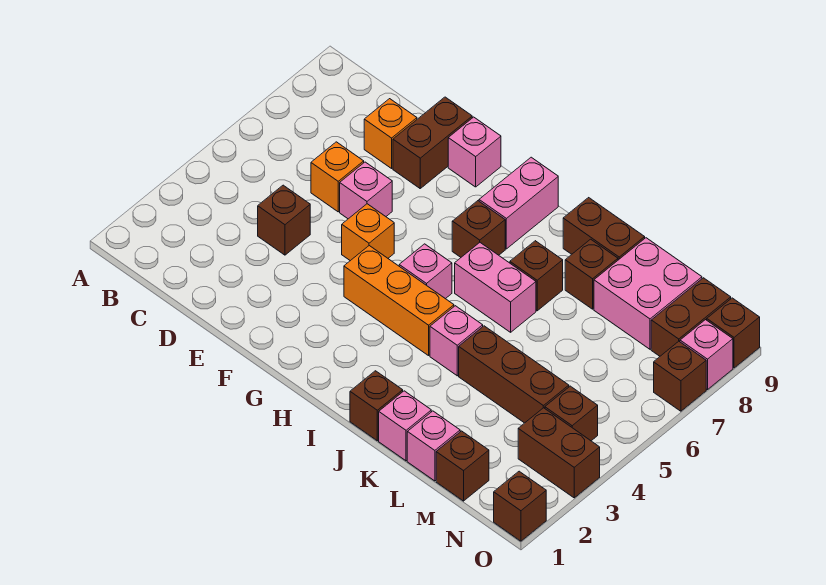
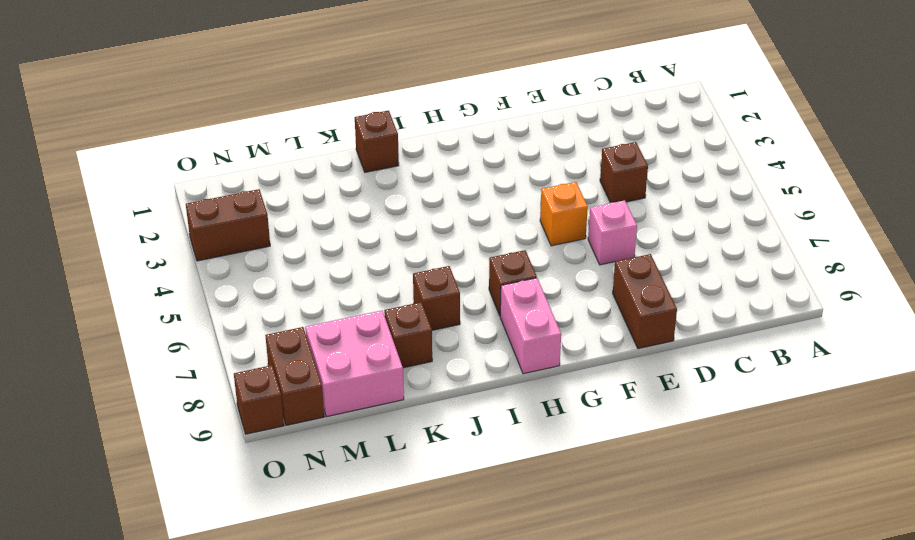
none -> orange brick D6 level 1
none -> orange brick D8 level 1
none -> pink brick F9 level 1

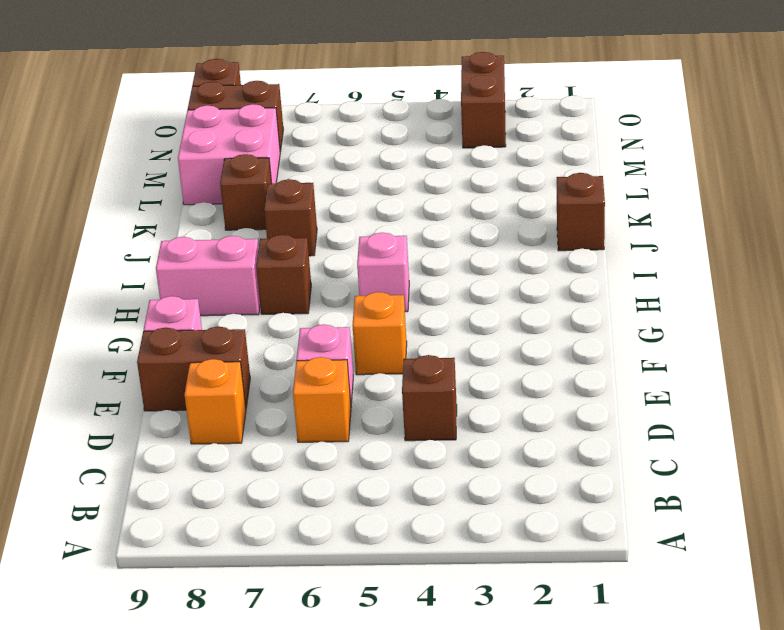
none -> orange brick G4:I4 level 1
none -> pink brick I6:J6 level 1
none -> pink brick J4 level 1

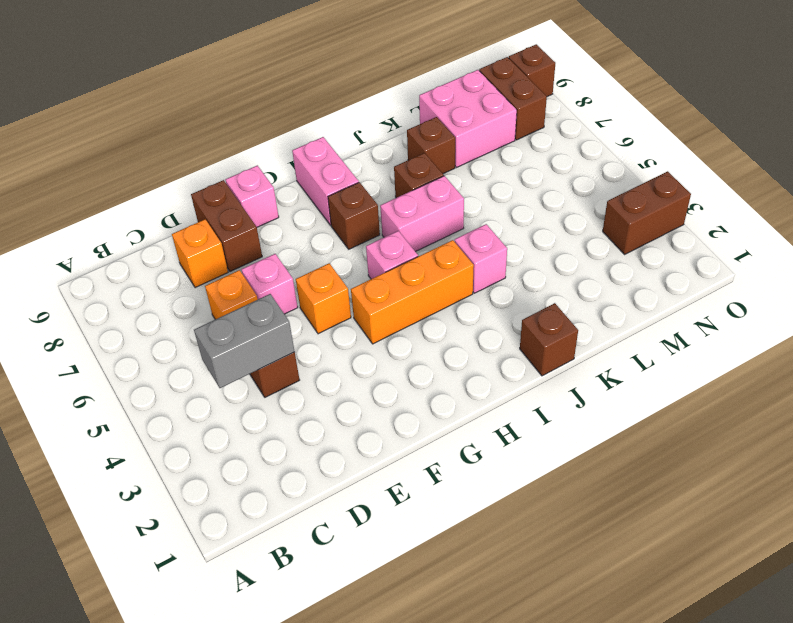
grey brick C4:D4 level 2 -> none
none -> brown brick J9:K9 level 1
none -> pink brick K1 level 1
none -> brown brick K4:M4 level 1

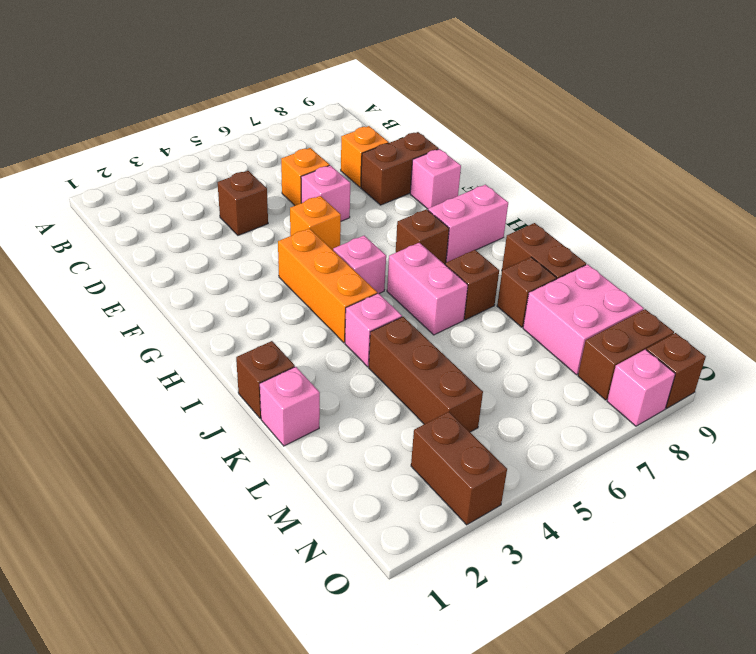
none -> pink brick L1 level 1
none -> brown brick M1 level 1
none -> brown brick N4 level 1

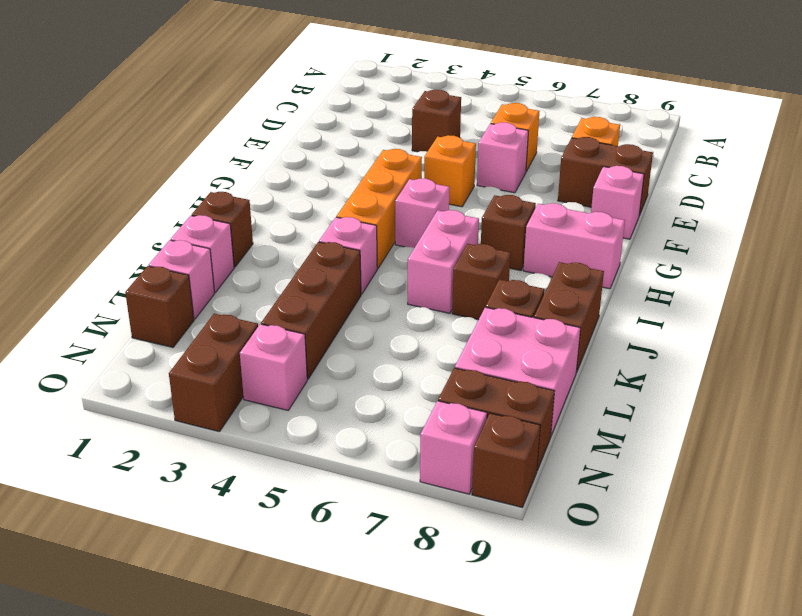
pink brick N4 level 1 -> brown brick N4 level 1
none -> brown brick O1 level 1
none -> brown brick O7 level 1

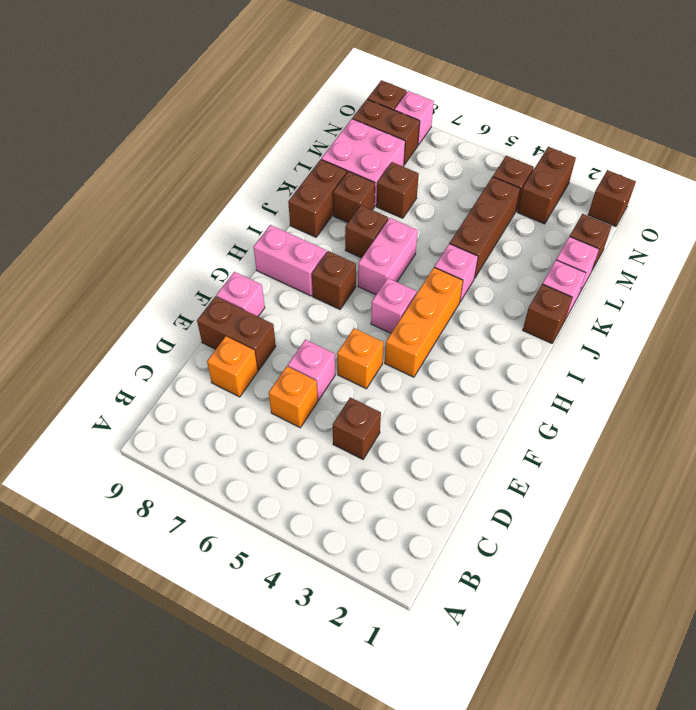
brown brick L7 level 1 -> brown brick O7 level 1

